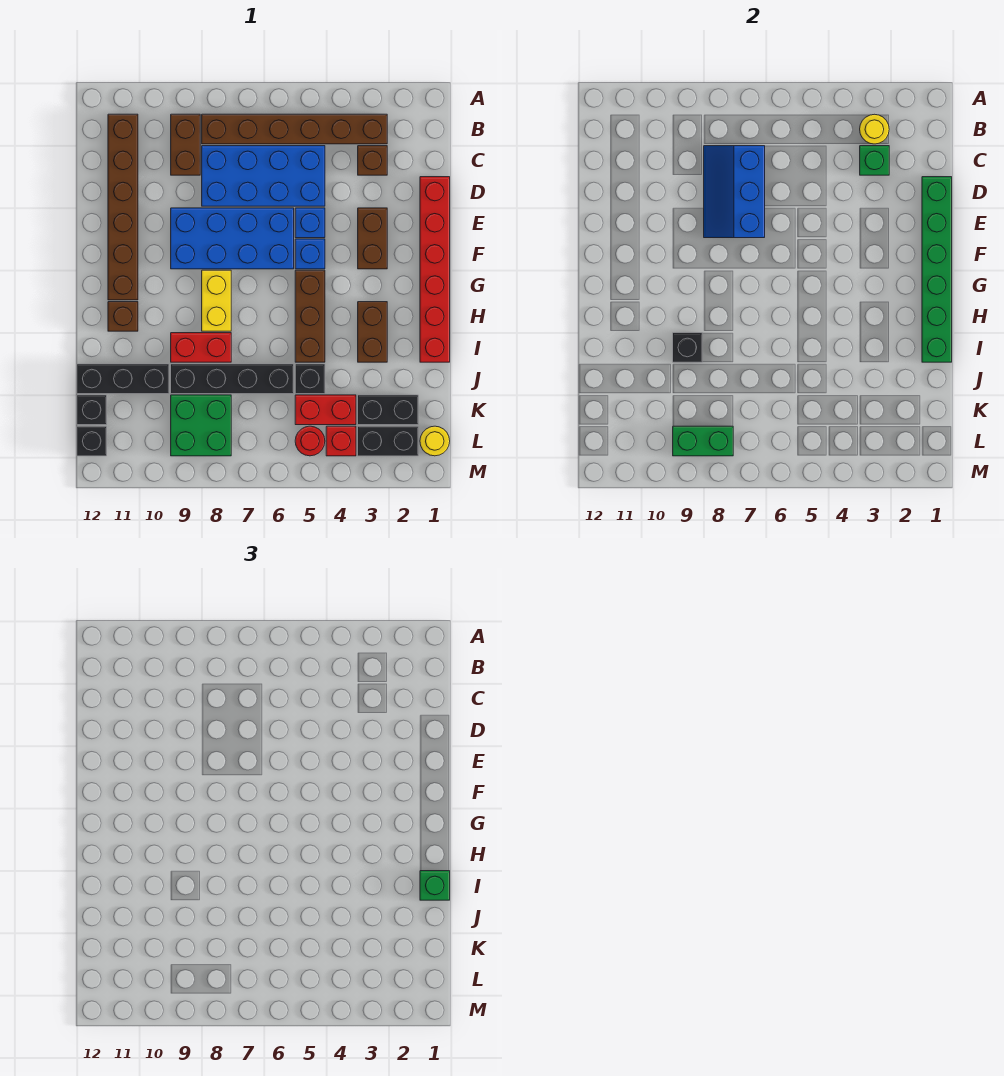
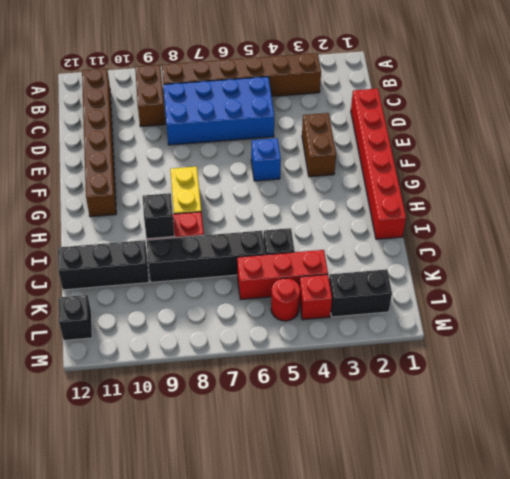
red brick K4:K6 level 1 -> red brick K4:K5 level 1
none -> brown brick C3 level 1
none -> blue brick E5 level 1
none -> blue brick E6:F9 level 1
none -> brown brick G5:I5 level 1

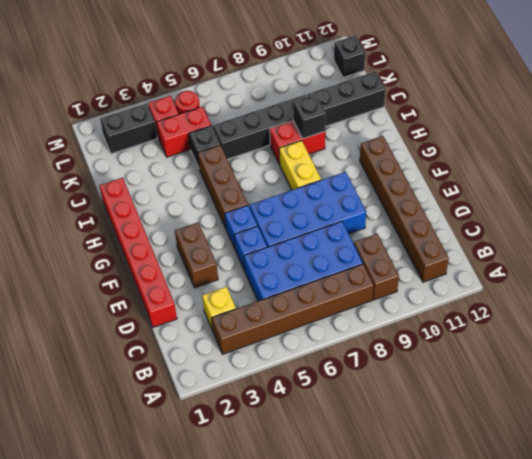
yellow brick C3 level 1 -> brown brick C3 level 1
none -> brown brick H3:I3 level 1
none -> brown brick H11 level 1
none -> black brick K2:K3 level 1
none -> green brick K8:L9 level 1

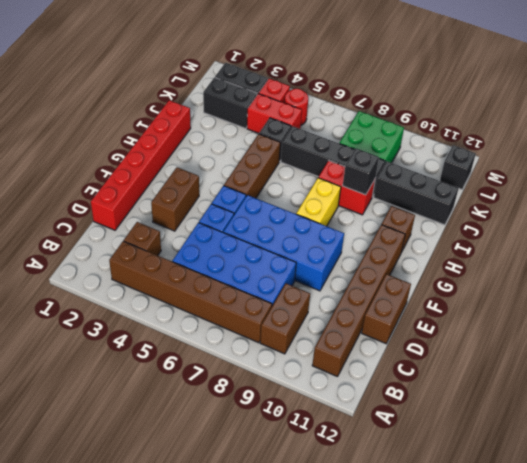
brown brick D12:E12 level 1 -> brown brick H3:I3 level 1
none -> black brick K12 level 1
none -> yellow round brick L1 level 1
none -> yellow round brick B3 level 2
none -> green brick C3 level 2

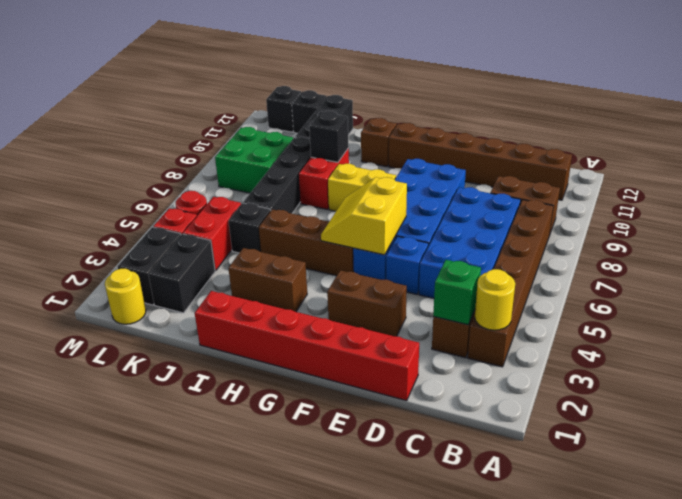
yellow slope F5:G6 level 2 top F -> none
none -> blue slope C7:E8 level 2 top 7
none -> green brick D1:I1 level 2
none -> green brick L8:L9 level 2
none -> green brick I1 level 3

